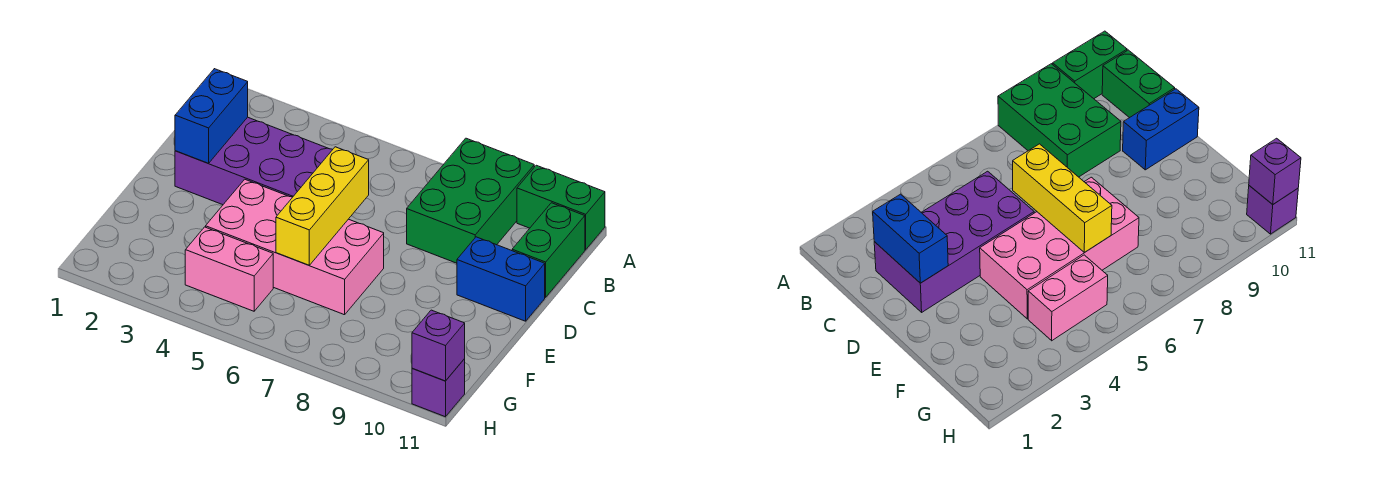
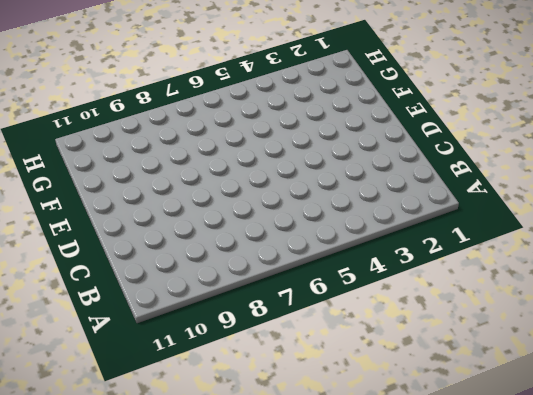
none -> green brick A8:C9 level 1
none -> green brick A10:A11 level 1

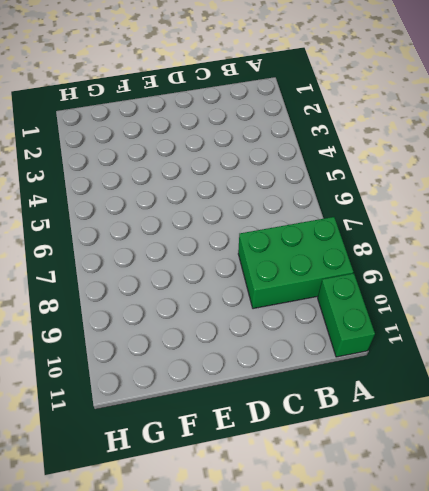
none -> green brick B11:C11 level 1
none -> purple brick C2:D5 level 1

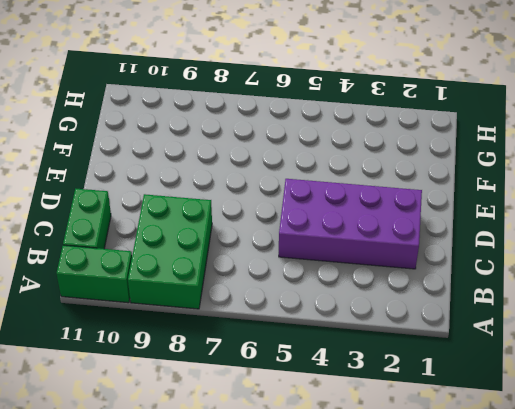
none -> blue brick D10:D11 level 1
none -> pink brick E4:F7 level 1

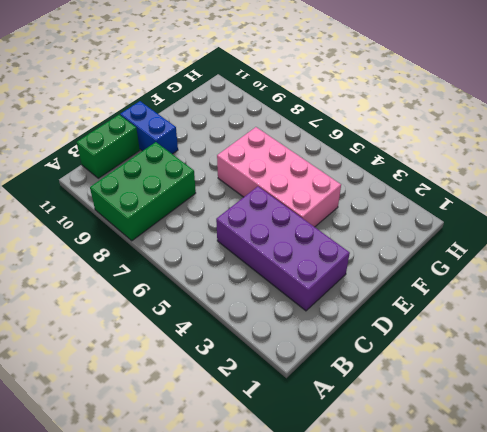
none -> green brick A10:A11 level 1
none -> pink brick G4:G5 level 1

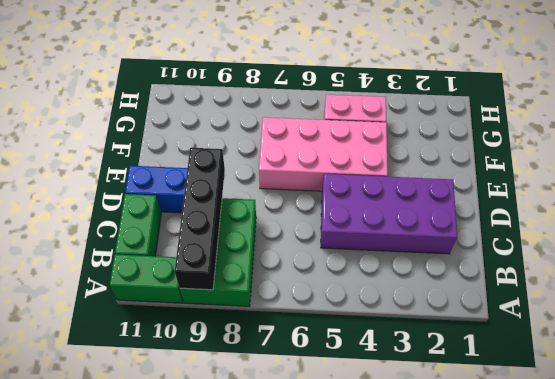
black brick A9:D9 level 2 -> none
none -> purple brick H11 level 1
none -> blue brick C2:D2 level 2

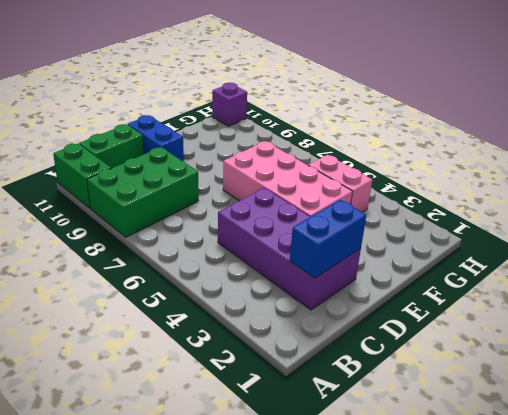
none -> yellow brick D6:F6 level 2
none -> purple brick H11 level 2

